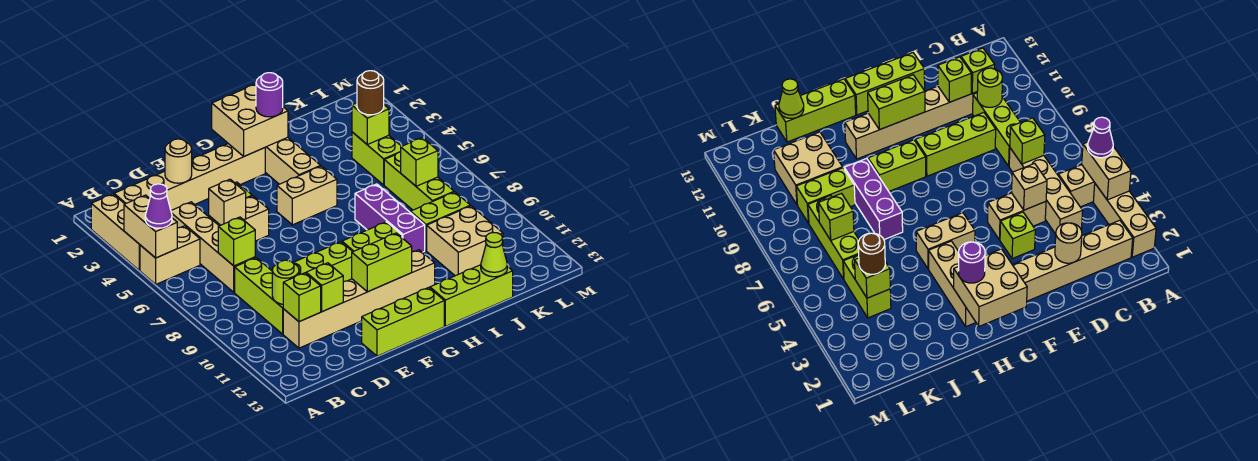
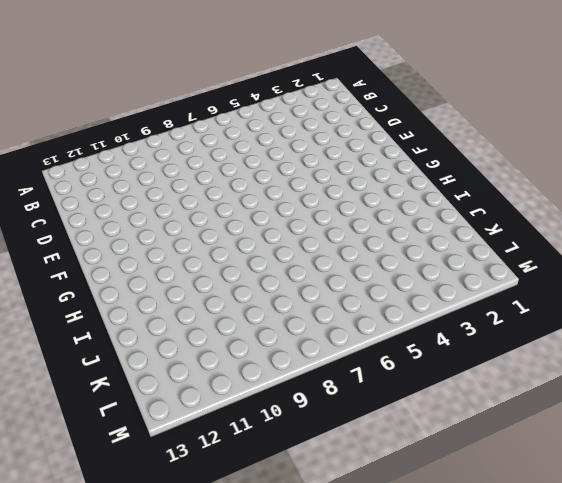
none -> tan brick A2:A4 level 1
none -> tan brick A5:B5 level 1
none -> tan brick B2:G2 level 1
none -> tan brick C4:C7 level 1

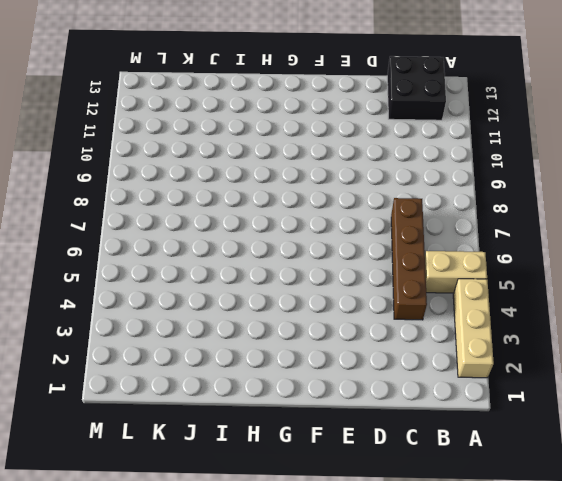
black brick B12:C13 level 1 -> none
brown brick C4:C7 level 1 -> tan brick C4:C7 level 1
none -> tan brick B2:G2 level 1
none -> lime brick C8:C10 level 1
none -> tan brick C11:H11 level 1
none -> tan brick D5:E5 level 1

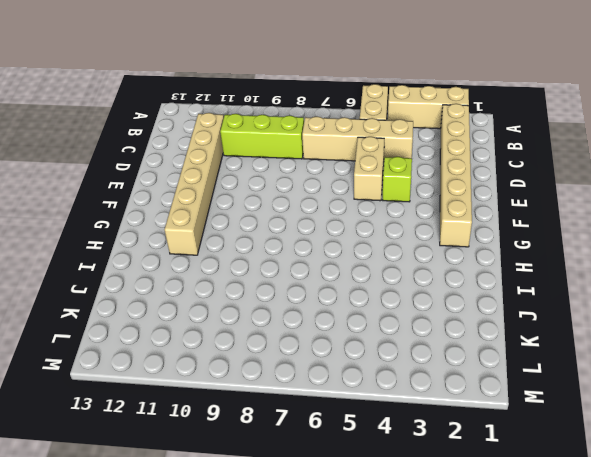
none -> lime brick D9:F9 level 1
none -> lime brick E13:G13 level 1
none -> tan brick G5:H5 level 1
none -> lime brick G9:H9 level 1

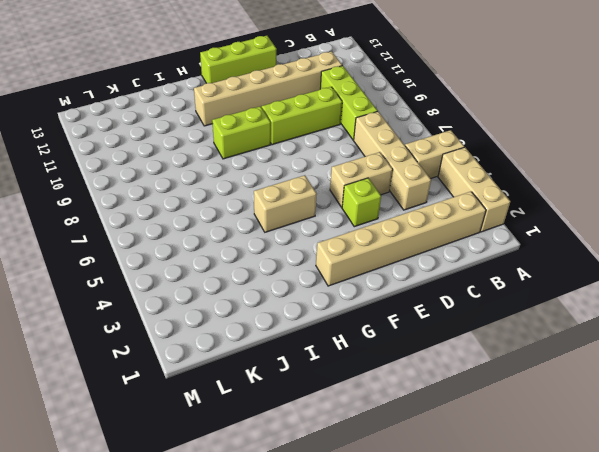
none -> tan brick H2:H4 level 1
none -> lime brick H13:J13 level 1
none -> purple brick I7:I9 level 1
none -> lime brick J9:K9 level 1

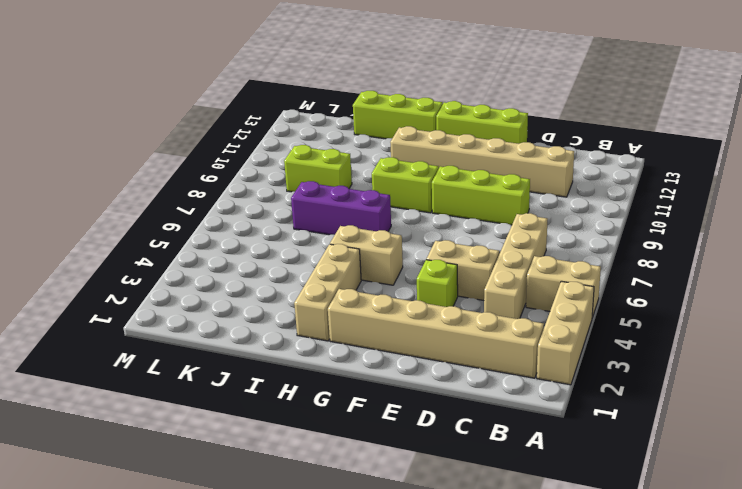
purple brick H7:J7 level 1 -> purple brick I7:I9 level 1
none -> lime brick C8:C10 level 1
none -> tan brick J10:K11 level 1
none -> lime brick K4:K5 level 1
none -> lime brick K6:K8 level 1

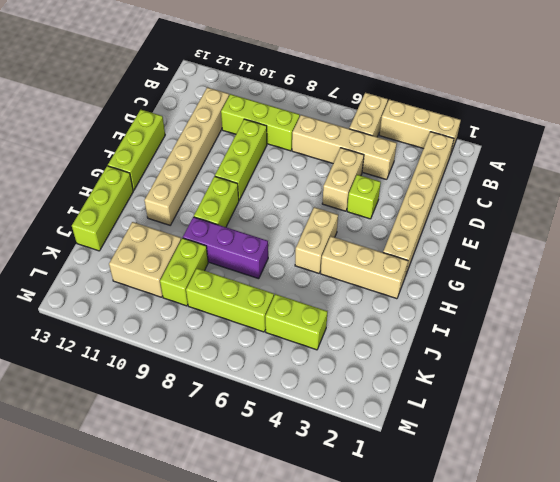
none -> tan brick A4:A5 level 2
none -> lime brick C7 level 2
none -> lime round brick C10 level 2
none -> lime brick C11 level 2

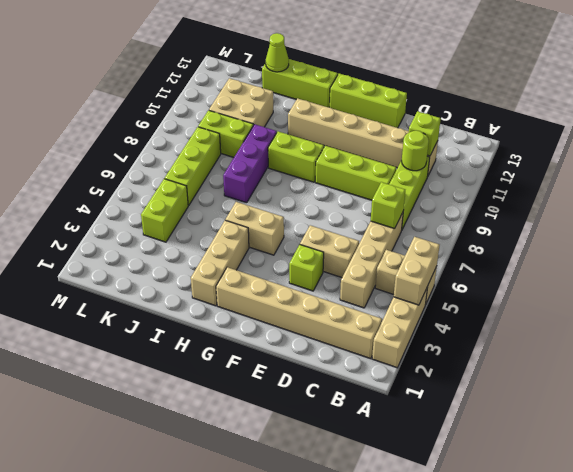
none -> tan round brick D2 level 2
none -> tan brick D5 level 2
none -> lime brick D11 level 2
none -> lime brick F11:G11 level 2

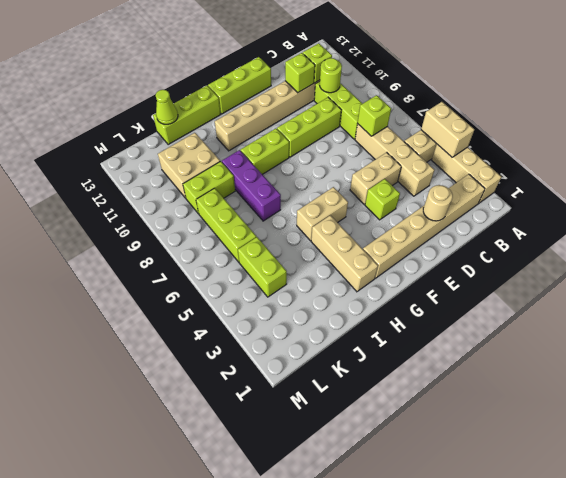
none -> tan brick D5 level 2
none -> lime brick F11:G11 level 2
none -> tan brick G1:H2 level 2
none -> lime brick K4 level 2

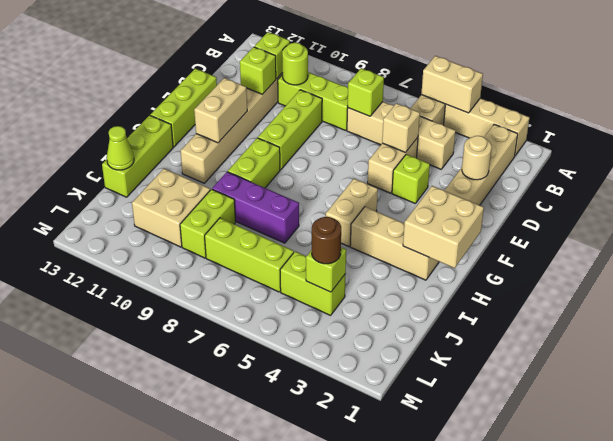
tan brick F11:G11 level 2 -> lime brick F11:G11 level 2
none -> lime brick K7 level 2
none -> purple cone A5 level 3
none -> purple round brick H2 level 3

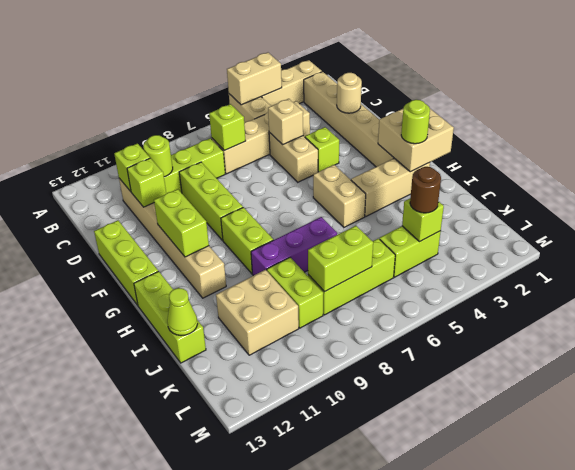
lime round brick H2 level 3 -> purple round brick H2 level 3
lime brick K7:K8 level 2 -> lime brick K7 level 2
none -> purple cone A5 level 3

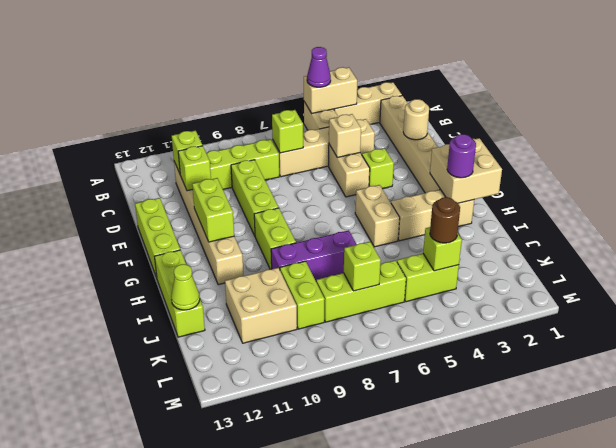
none -> lime round brick C10 level 2

